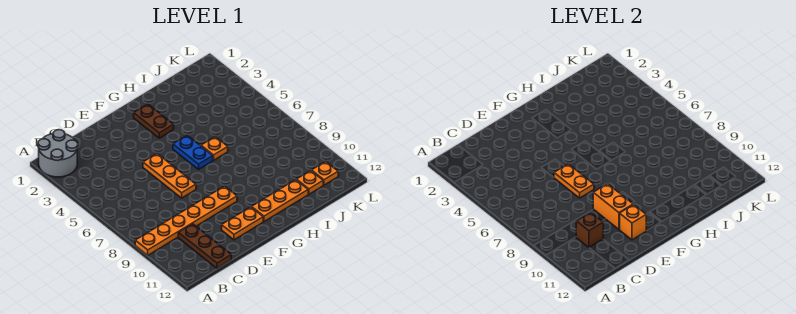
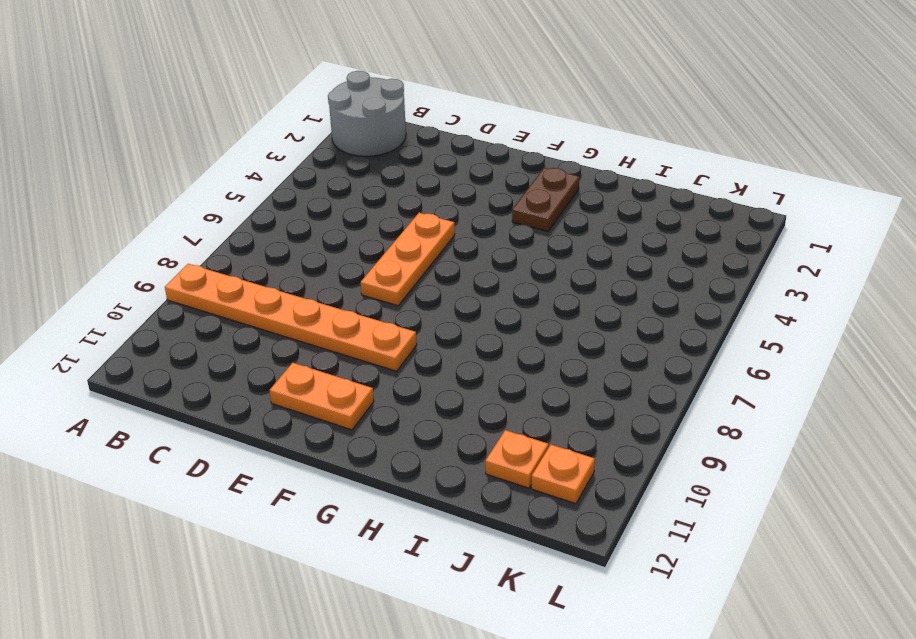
none -> brown plate C10:C12 level 1
none -> blue plate G5:G6 level 1
none -> orange plate G11:I11 level 1

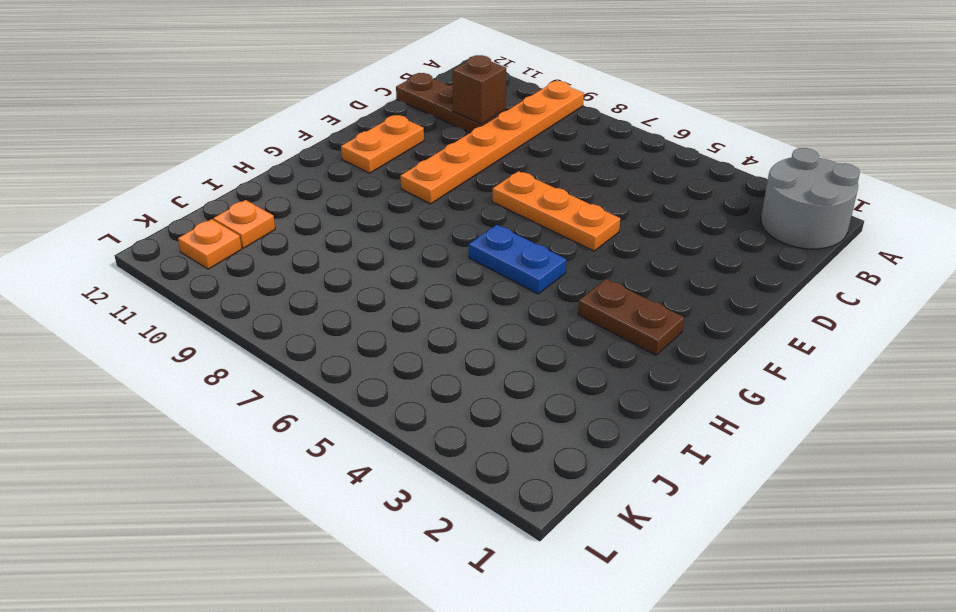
none -> orange plate G11:I11 level 1
none -> orange plate H6 level 1
none -> orange plate E6:E7 level 2

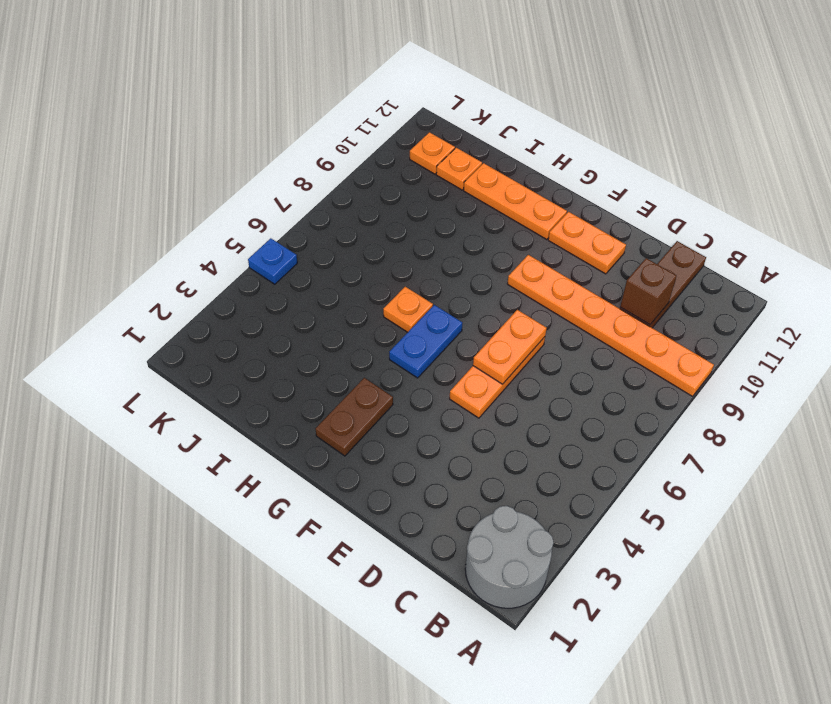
blue plate L5 level 1 -> none
none -> orange brick E9:E10 level 2
none -> orange brick E11 level 2

